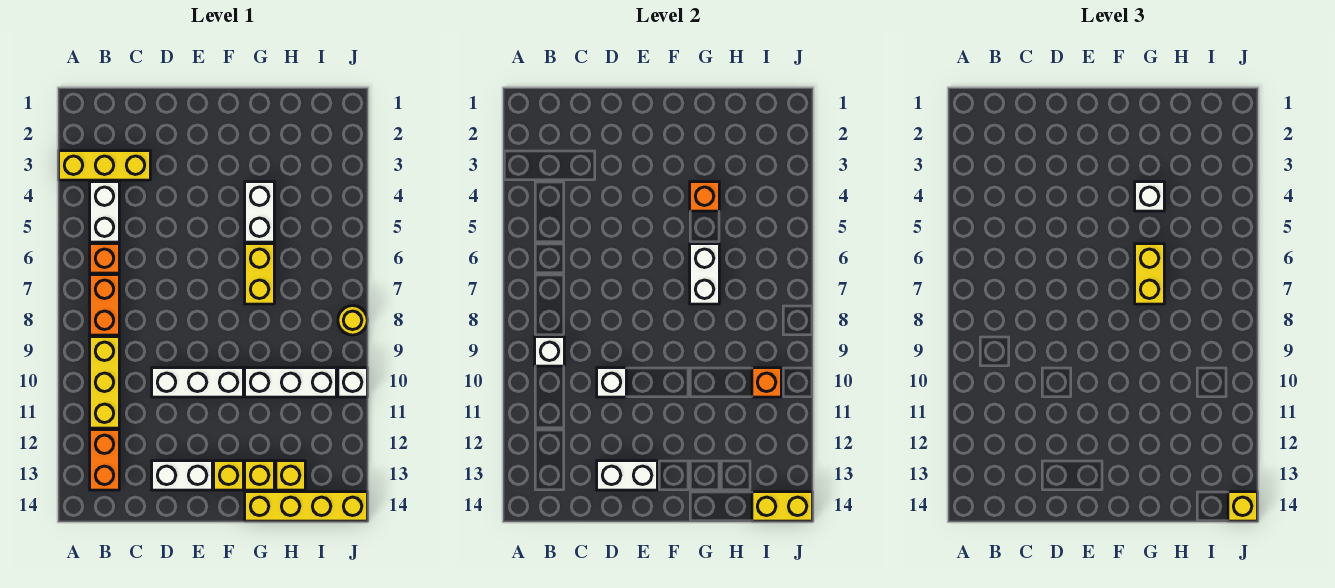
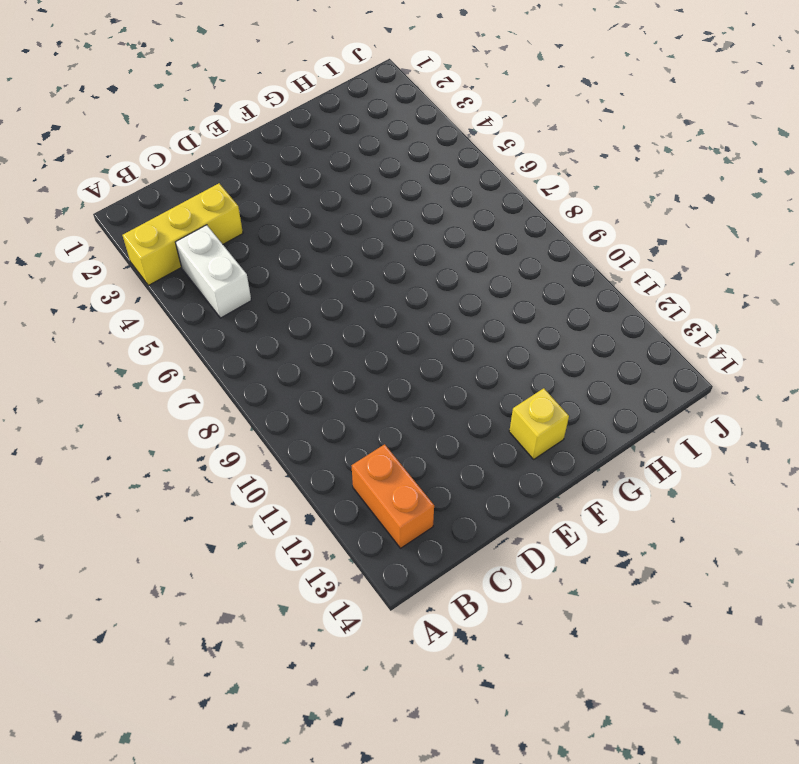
none -> orange brick B6 level 1
none -> orange brick B7:B8 level 1
none -> yellow brick B9:B11 level 1

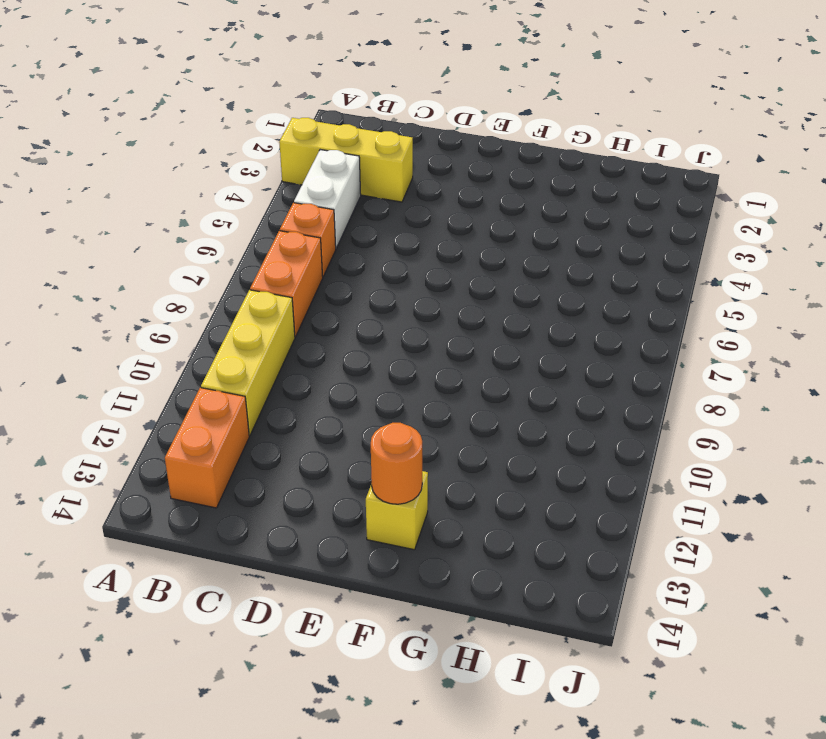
orange round brick F13 level 2 -> none
none -> white brick D10:F10 level 1
none -> white brick D13:E13 level 1
none -> white brick G4:G5 level 1

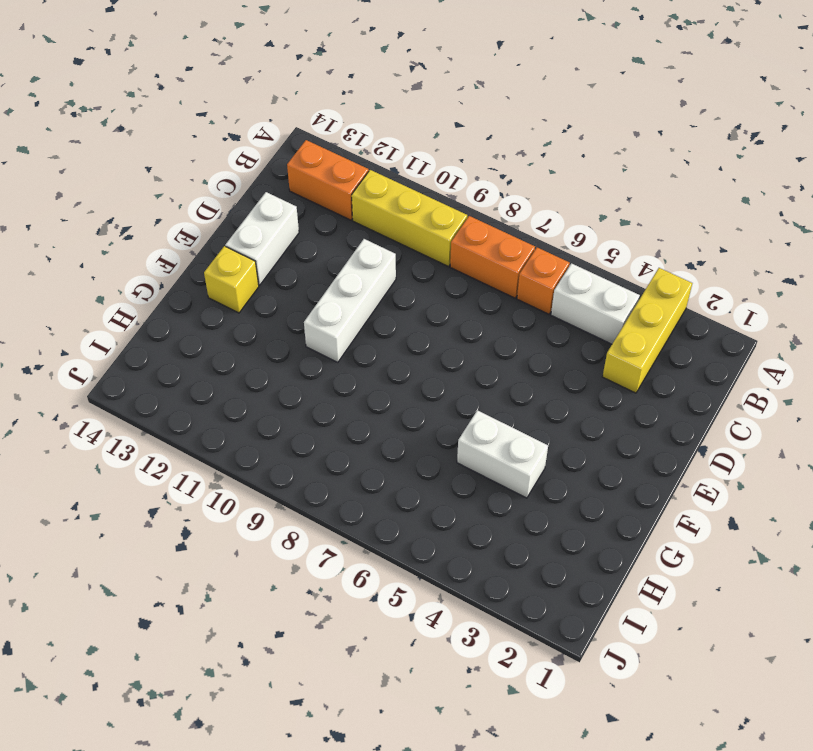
none -> yellow brick G6:G7 level 1
none -> white brick G10:I10 level 1
none -> yellow brick G13 level 1

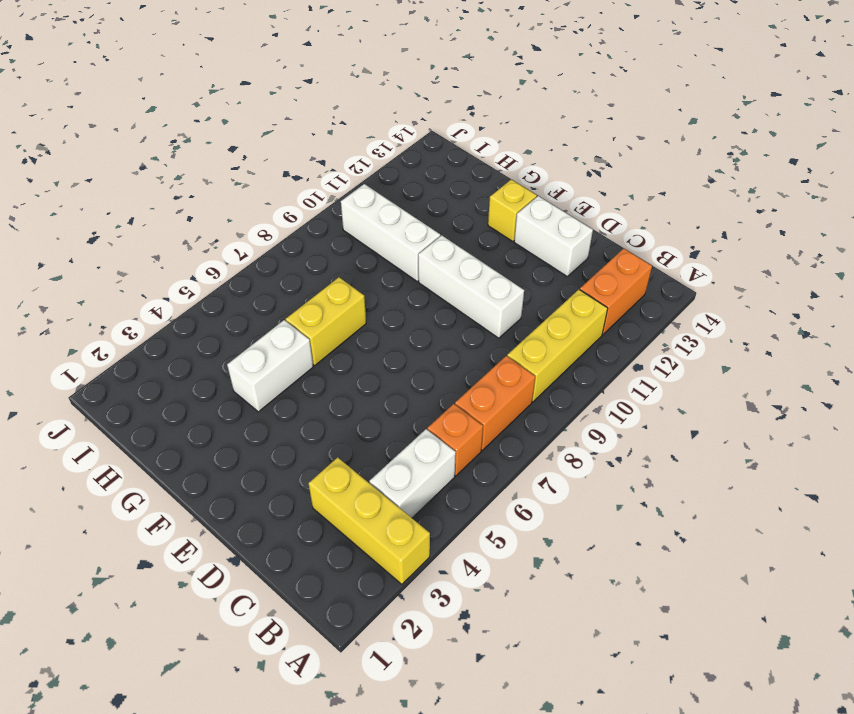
none -> yellow brick G13 level 1
none -> yellow brick G14:J14 level 1
none -> yellow brick H13 level 1

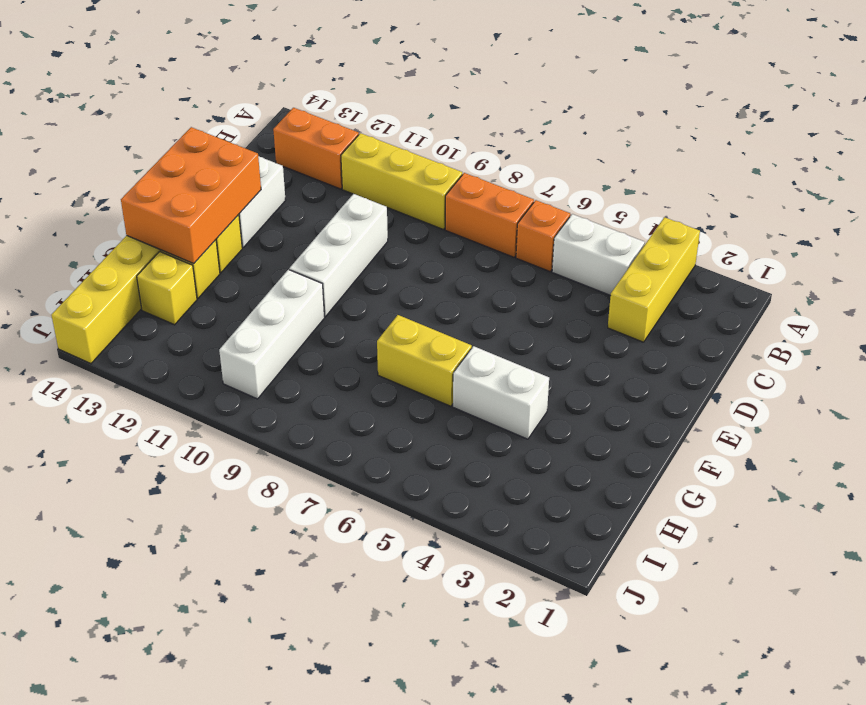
orange brick E13:G14 level 2 -> white brick D13:E13 level 2
none -> yellow round brick J8 level 1
none -> white brick J10 level 1
none -> white brick B9 level 2

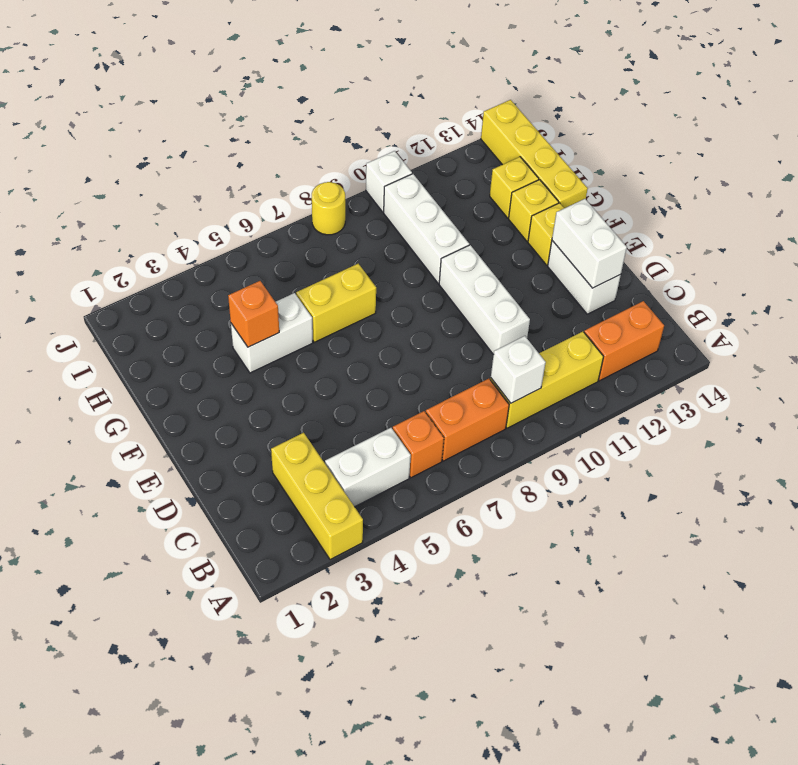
none -> white brick D10 level 2
none -> white brick G6:G7 level 2
none -> orange brick I10 level 2

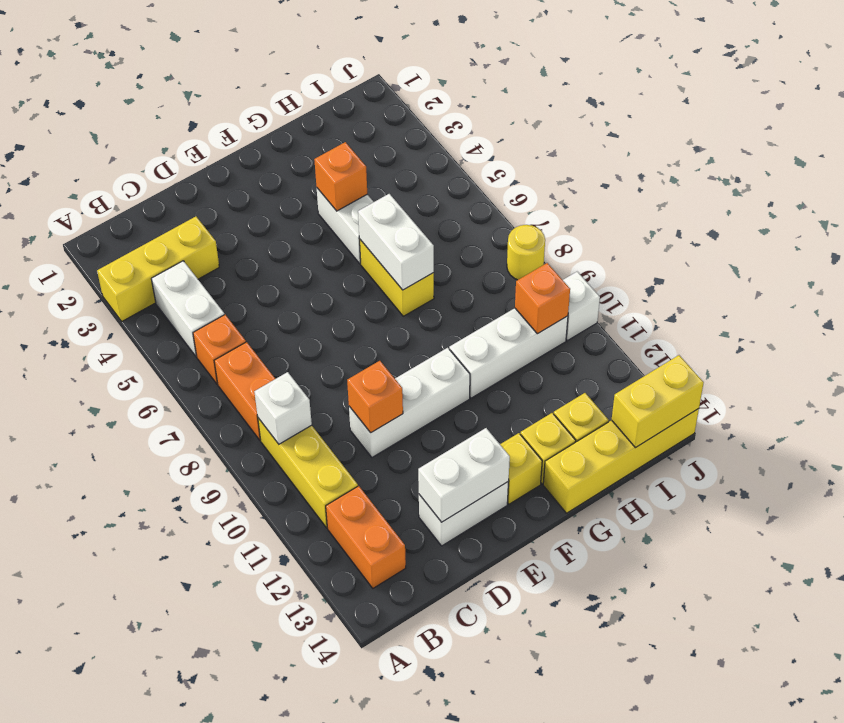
orange brick D10 level 2 -> white brick D10 level 2
none -> white brick G4 level 3
none -> yellow brick G6:G7 level 3
none -> yellow brick J14 level 3

